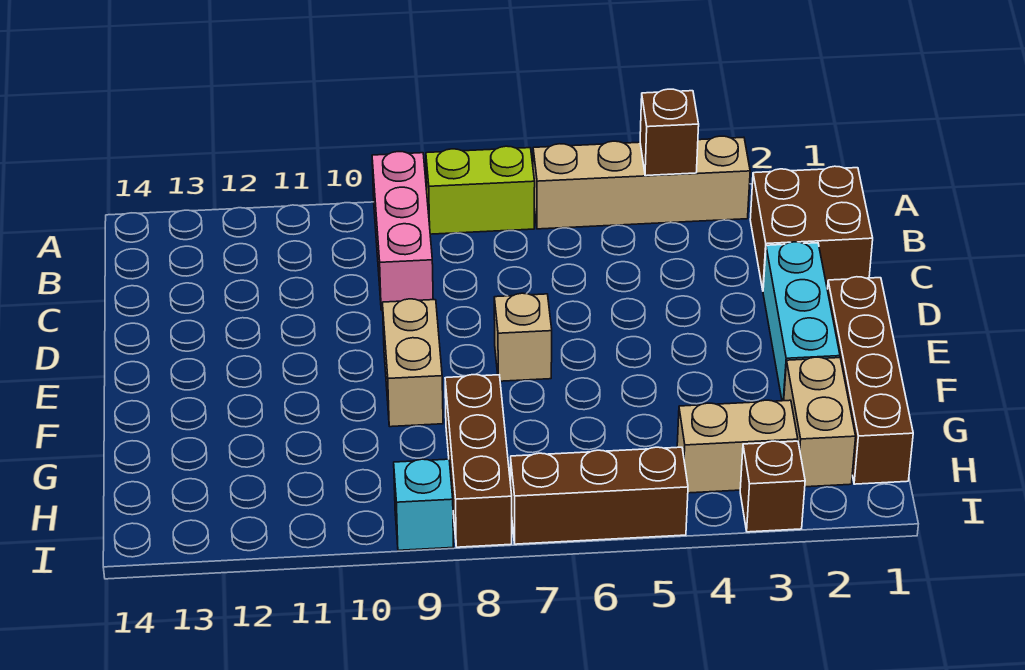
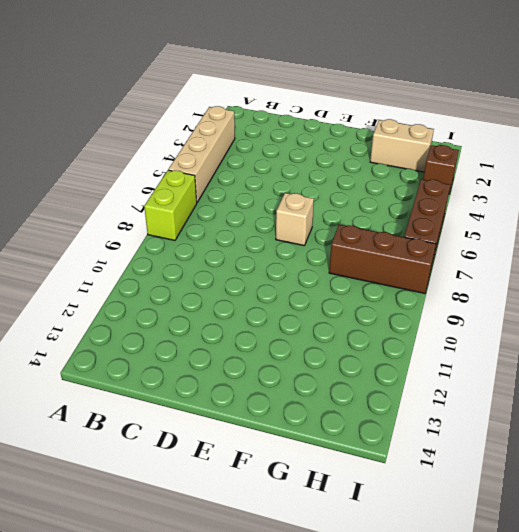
none -> pink brick A9:C9 level 1
none -> brown brick B1:C2 level 1
none -> cyan brick D2:F2 level 1

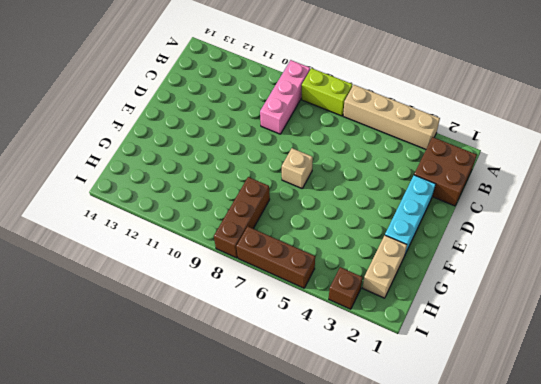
none -> brown brick E1:H1 level 1
none -> tan brick E9:F9 level 1
none -> tan brick H3:H4 level 1

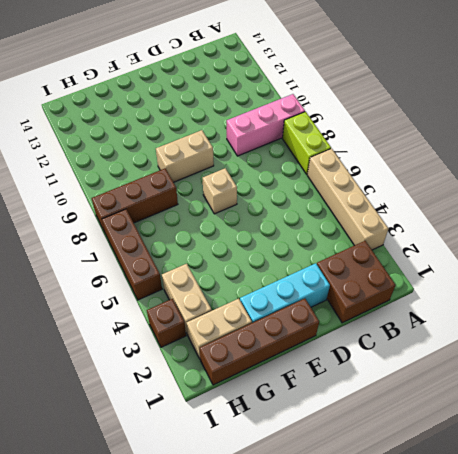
none -> cyan brick I9 level 1
none -> brown brick A4 level 2

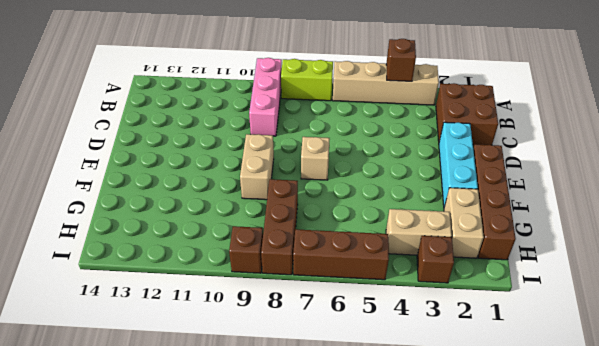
brown brick I9 level 1 -> cyan brick I9 level 1

